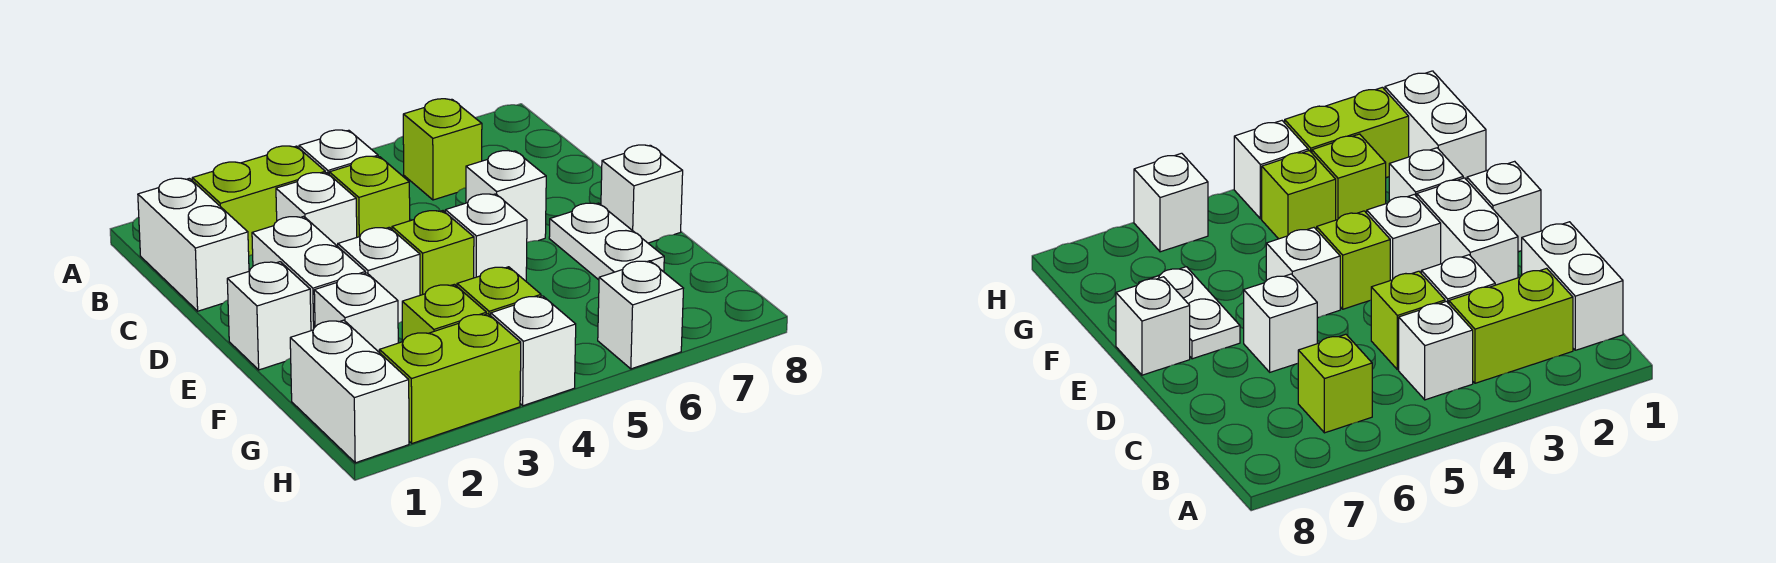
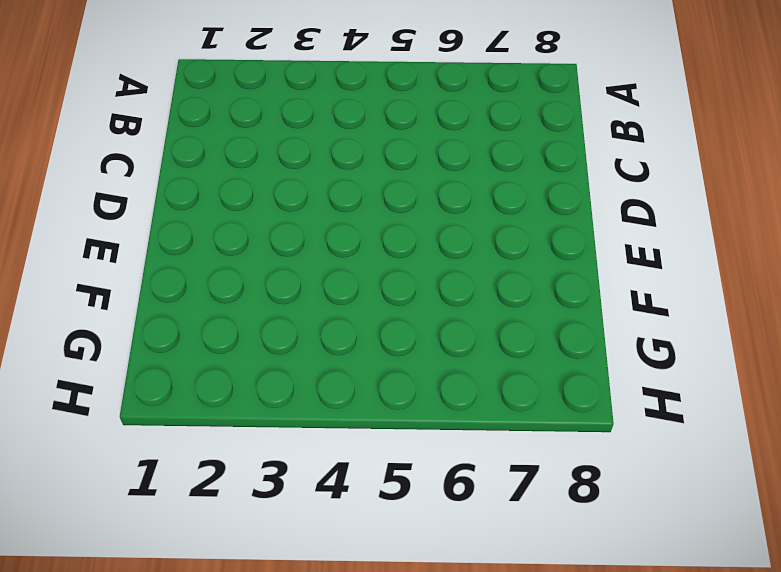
none -> white brick B1:C1 level 1
none -> lime brick B2:B3 level 1
none -> white brick B4 level 1

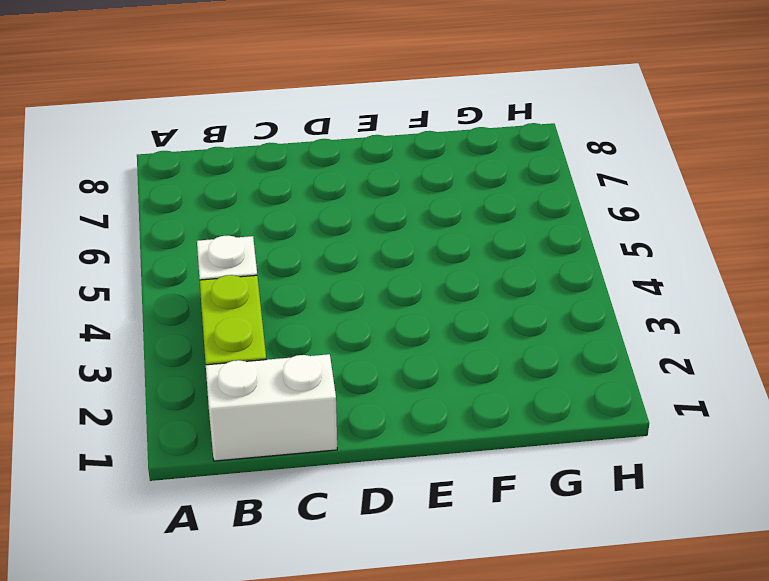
none -> lime brick B6 level 1
none -> white brick C3 level 1
none -> lime brick C4 level 1

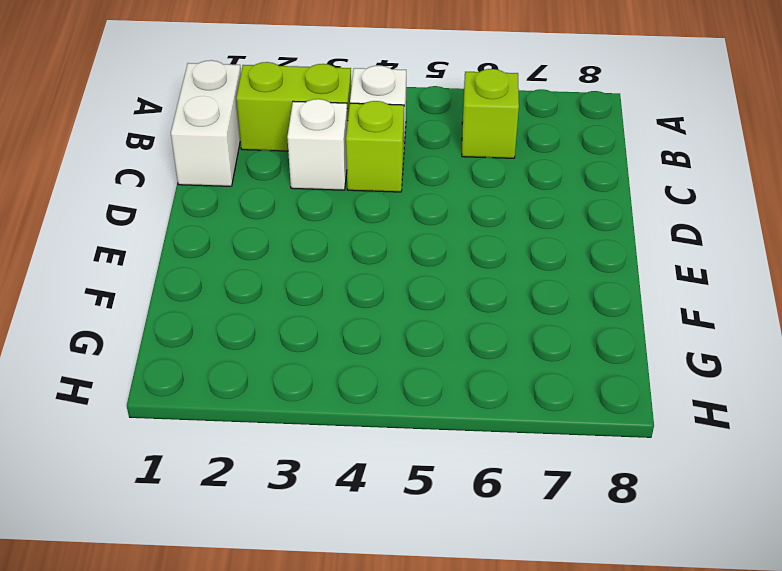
none -> white brick D2:E2 level 1
none -> white brick D6 level 1
none -> white brick E1 level 1

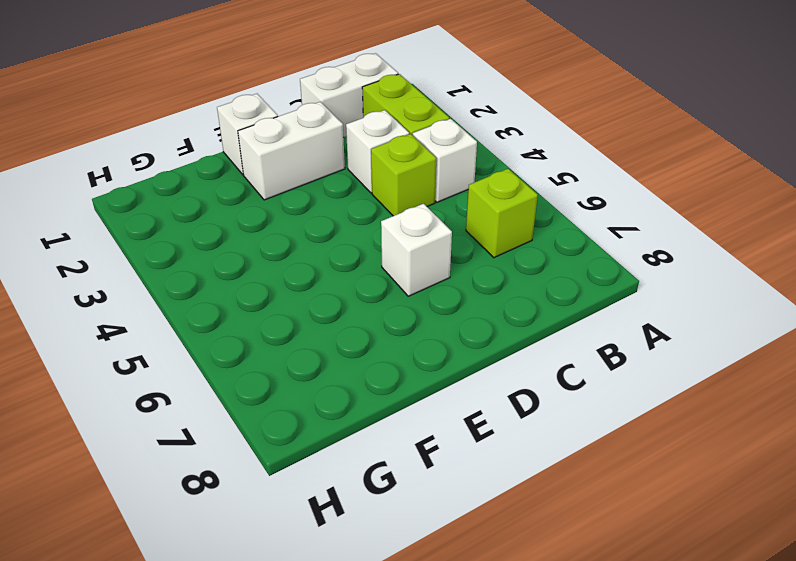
none -> white brick E3 level 1
none -> lime brick E4 level 1
none -> white brick E5 level 1

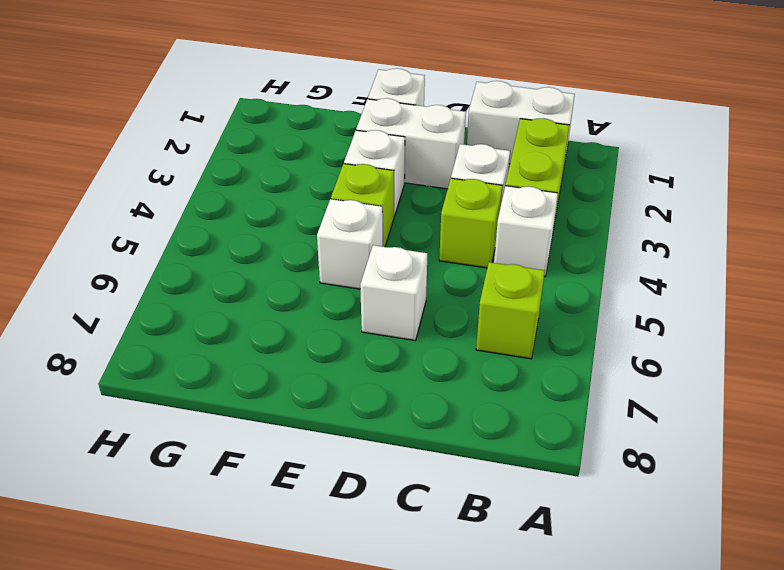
none -> white plate E7:F7 level 1
none -> white brick E8 level 1
none -> white brick F2 level 1

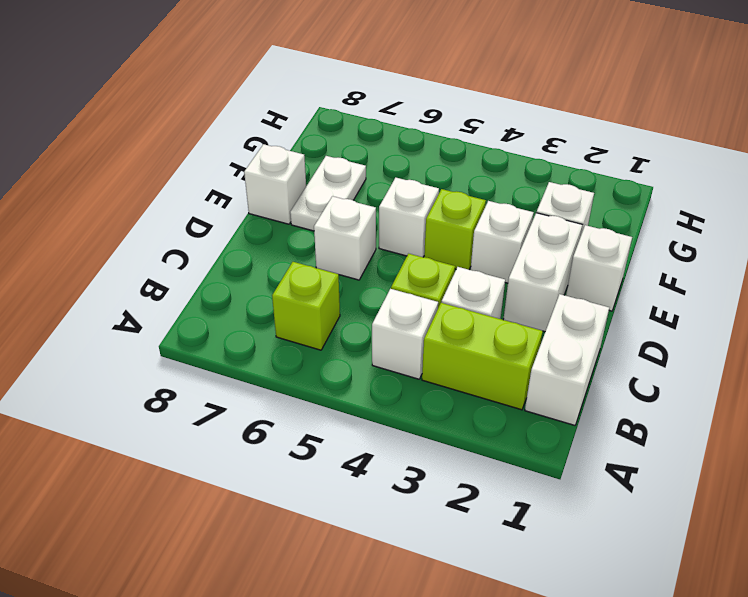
none -> white brick G1:H1 level 1
none -> lime brick G3 level 1
none -> lime brick G4 level 1

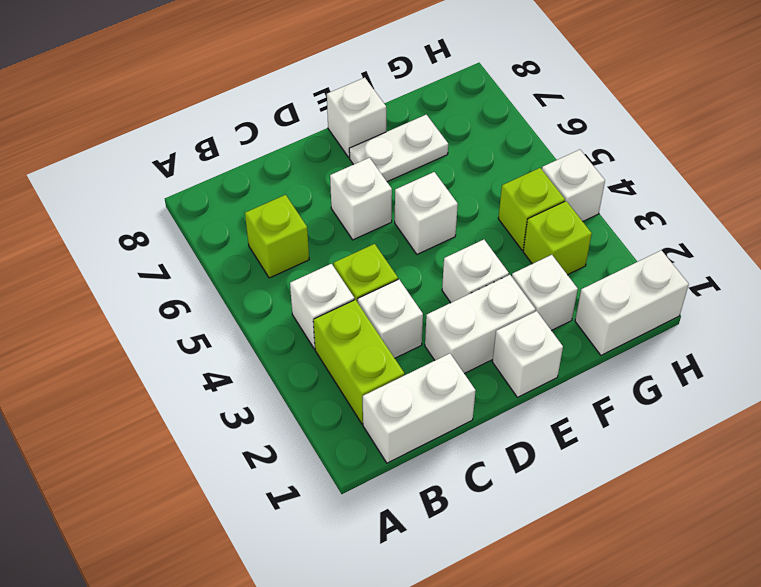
none -> lime brick E4 level 1
none -> lime brick H2:H3 level 1
none -> white brick H6 level 1

